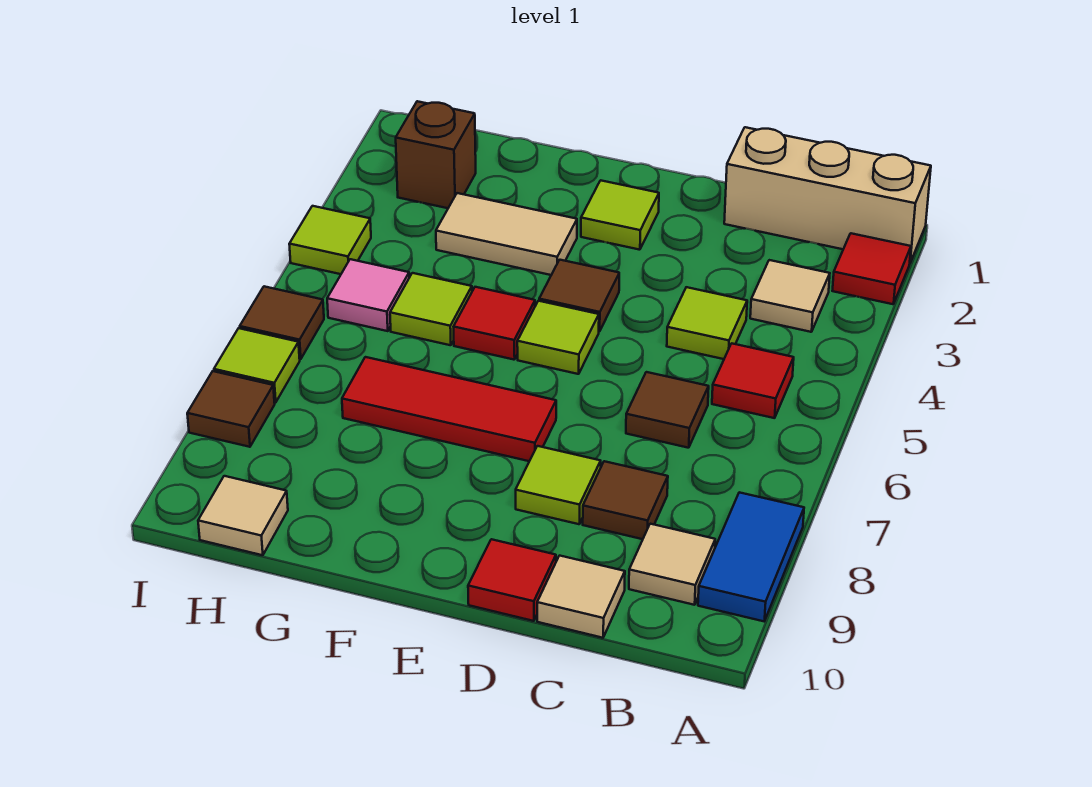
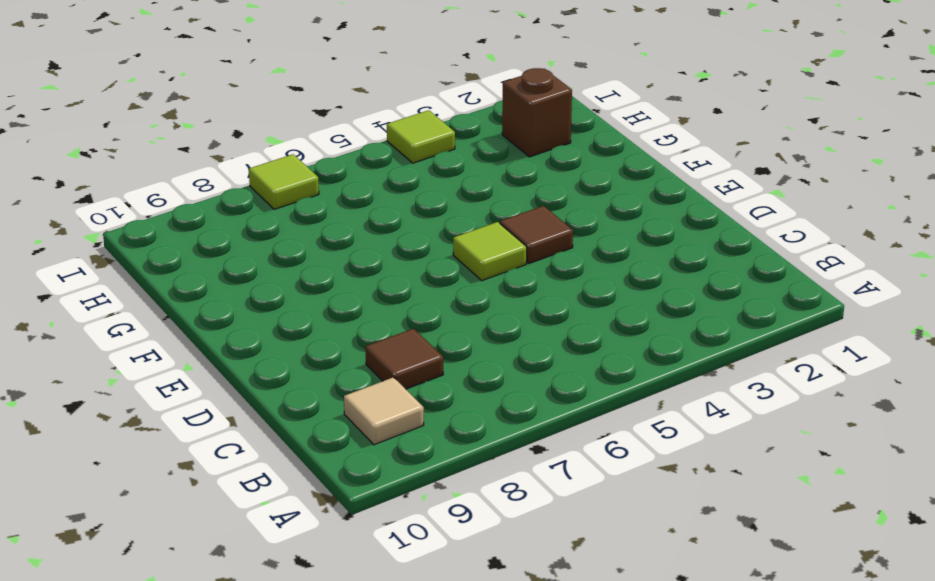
none -> tan brick A1:C1 level 1
none -> red tile A2 level 1
none -> blue tile A8:A9 level 1

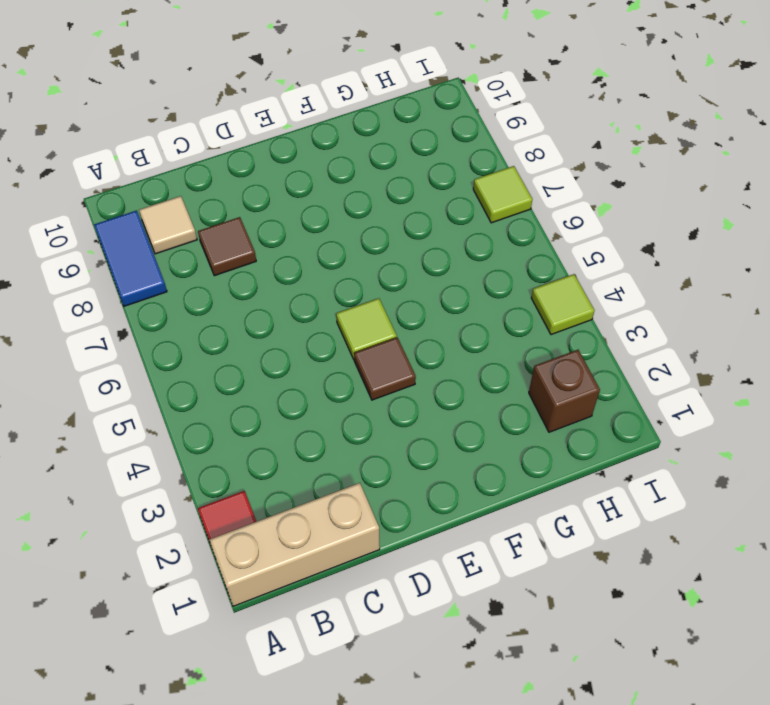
none -> tan tile B3 level 1
none -> red tile B5 level 1
none -> lime tile C4 level 1

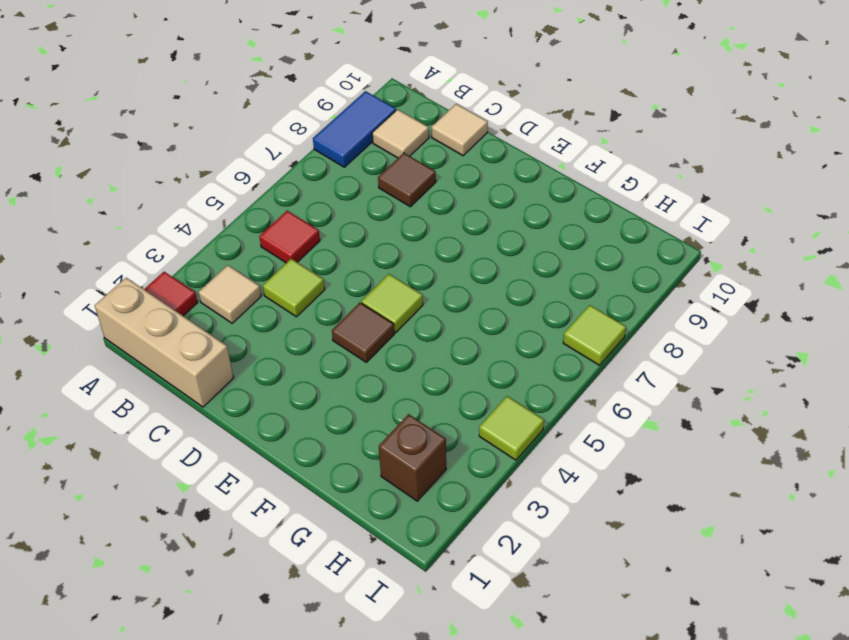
none -> brown tile C6 level 1
none -> lime tile D8 level 1
none -> red tile D10 level 1

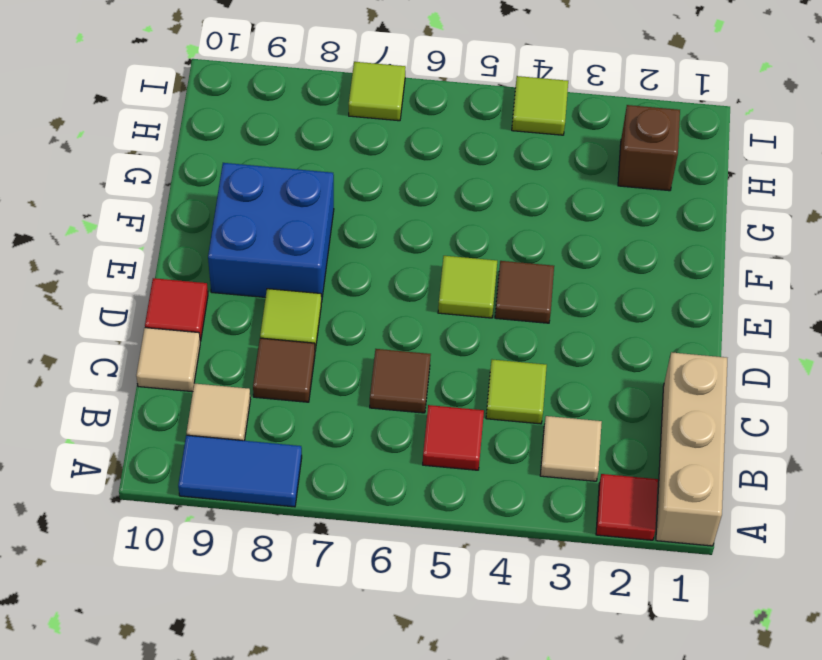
blue brick E8:F9 level 1 -> none
none -> lime tile E2 level 1
none -> red tile E7:G7 level 1
none -> tan tile F3:G3 level 1

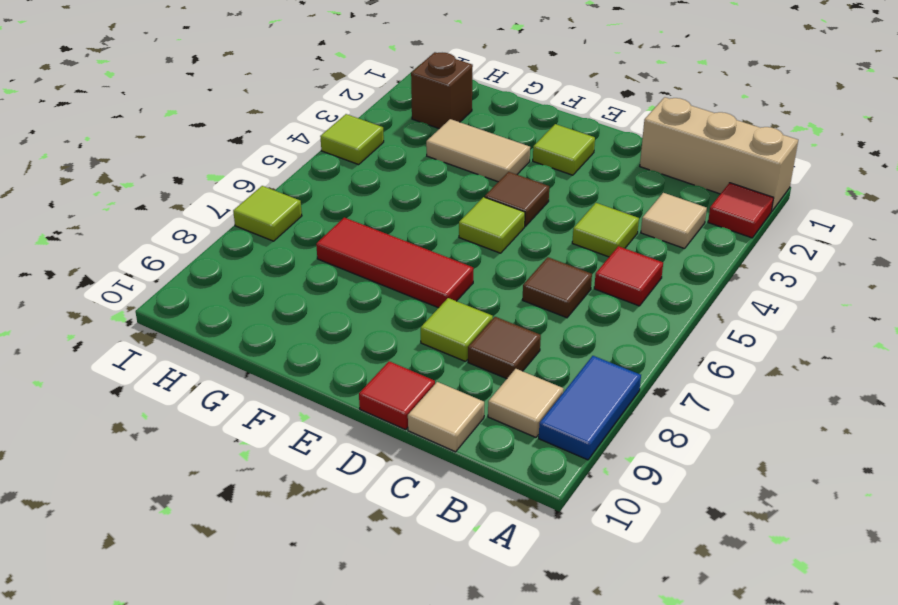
none -> red tile F5 level 1
none -> lime tile G5 level 1
none -> pink tile H5 level 1

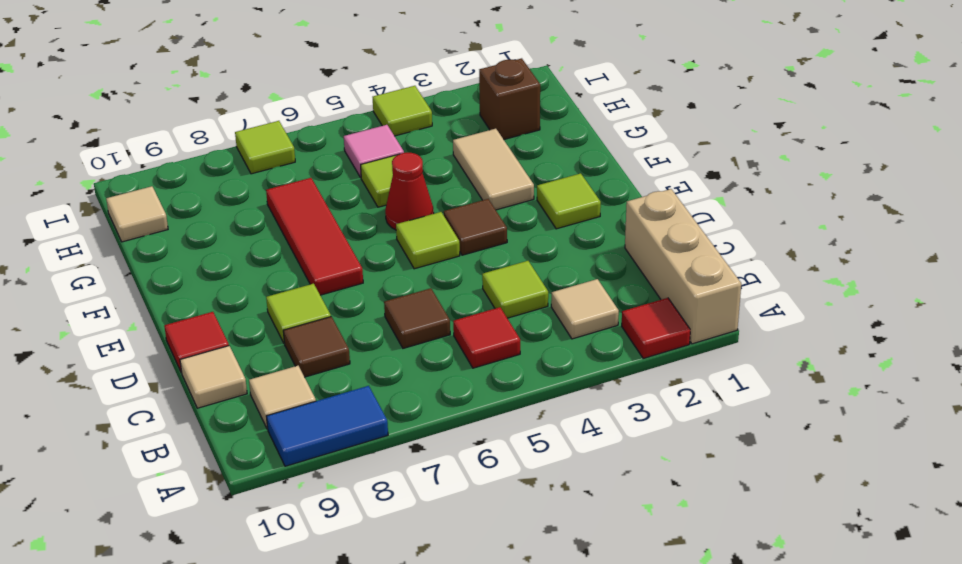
red cone F5 level 1 -> red tile F5 level 1
none -> brown tile I6 level 1
none -> brown tile I8 level 1

